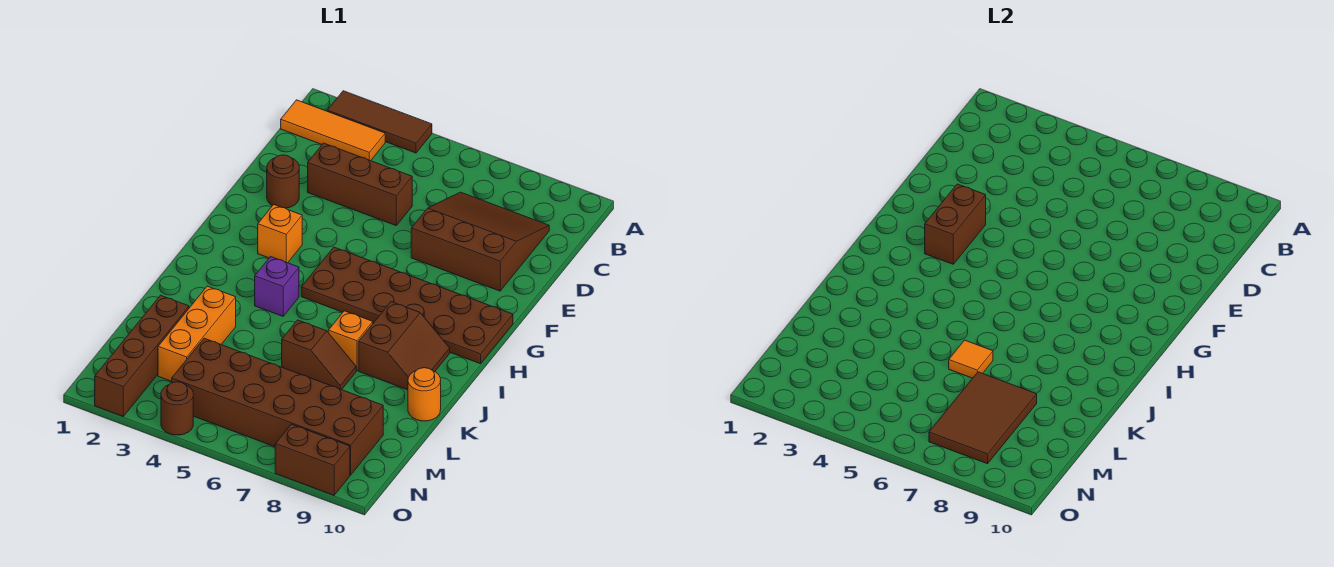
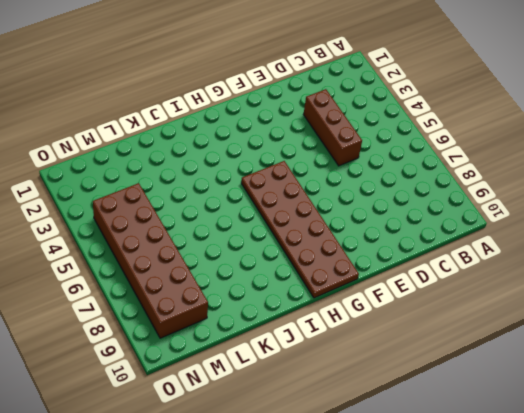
none -> brown tile A2:A4 level 1
none -> orange tile B1:B3 level 1
none -> brown slope C7:E9 level 1 top E

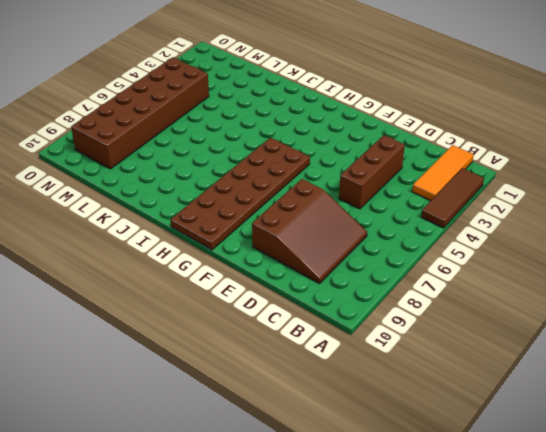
none -> brown round brick E2 level 1
none -> orange brick G3 level 1
none -> purple brick I4 level 1

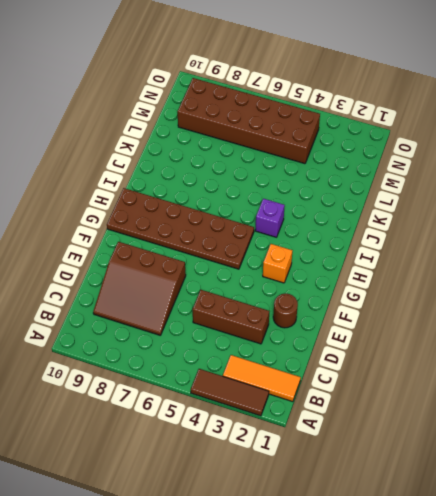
none -> brown slope I8:J9 level 1 top 8
none -> orange brick J7 level 1
none -> orange brick K3:M3 level 1

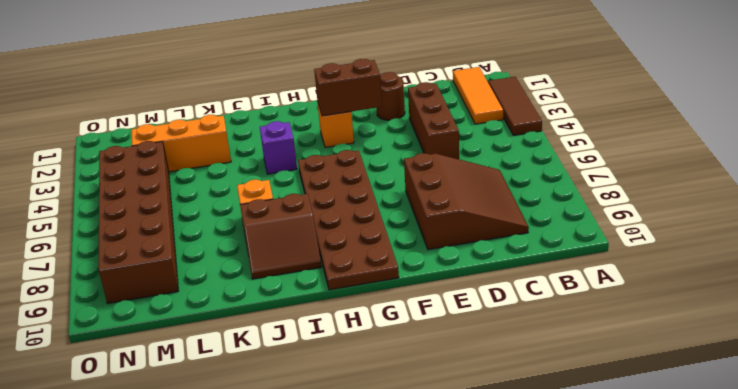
none -> brown slope K6:K7 level 1 top 6
none -> orange round brick K10 level 1
none -> brown brick L2:O2 level 1

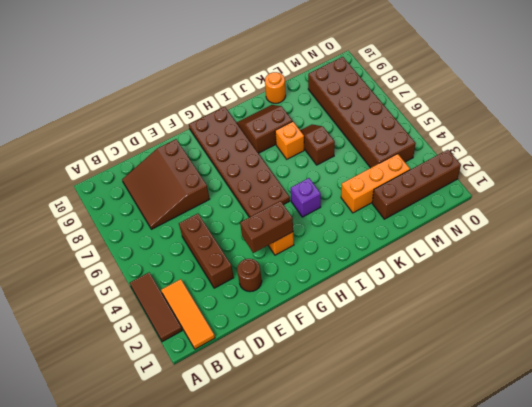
none -> brown round brick O4 level 1
none -> brown brick O8:O9 level 1
none -> orange tile K6 level 2

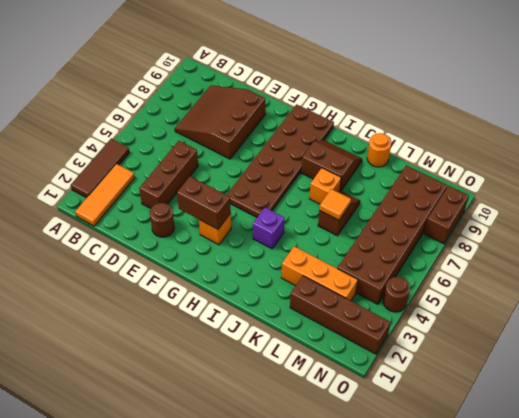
none -> brown tile L7:N8 level 2

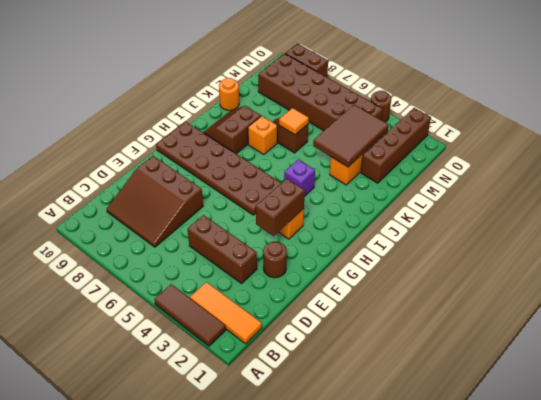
brown tile K3:M4 level 2 -> brown tile L7:N8 level 2

